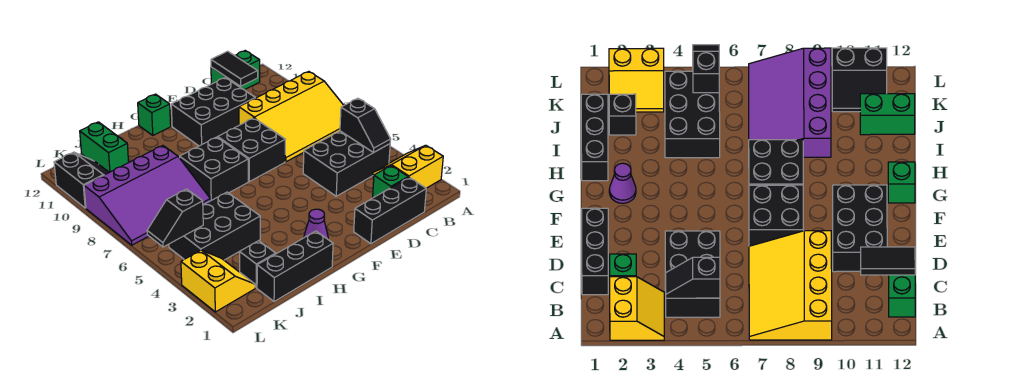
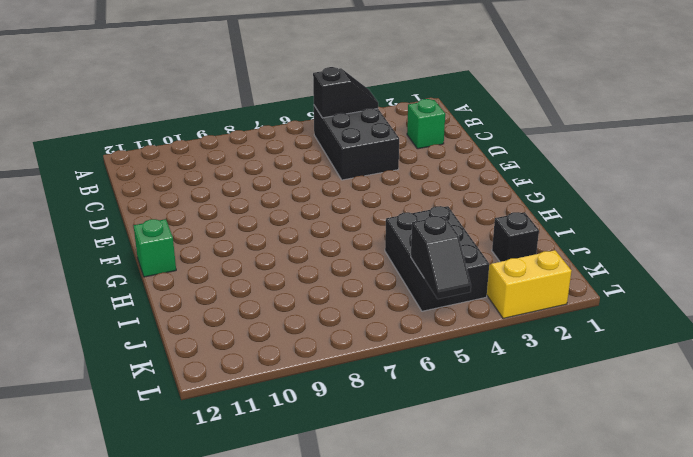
none -> yellow slope A2:B3 level 1 top 2
none -> yellow slope A7:D9 level 1 top 9
none -> green brick B12:C12 level 1

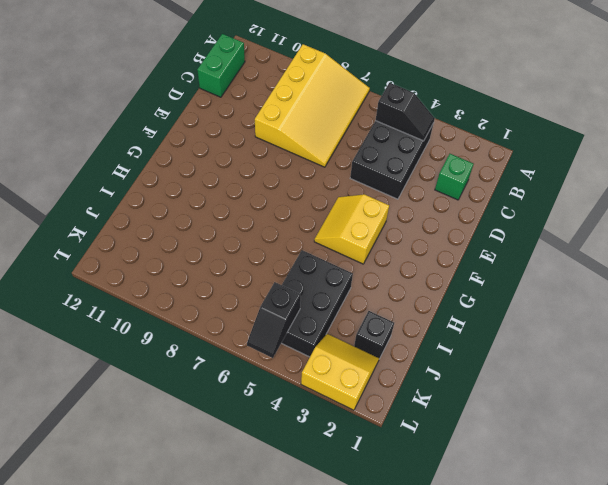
yellow slope F4:G5 level 1 top 4 -> yellow slope A2:B3 level 1 top 2
none -> black brick C1:E1 level 1
none -> black brick D10:F11 level 1
none -> black brick E7:F8 level 1

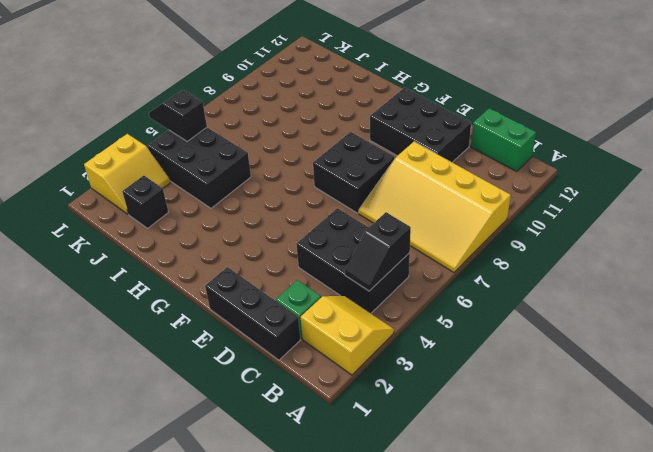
none -> purple cone G2 level 1
none -> black brick G7:H8 level 1
none -> green brick G12 level 1

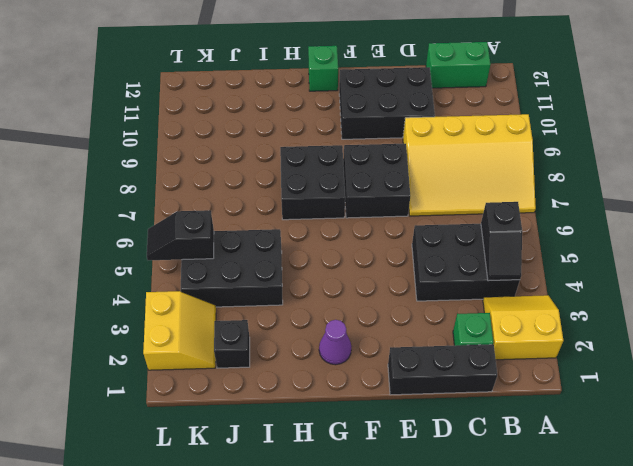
none -> black brick H1:J1 level 1
none -> purple slope I7:L9 level 1 top 9
none -> green brick J11:J12 level 1

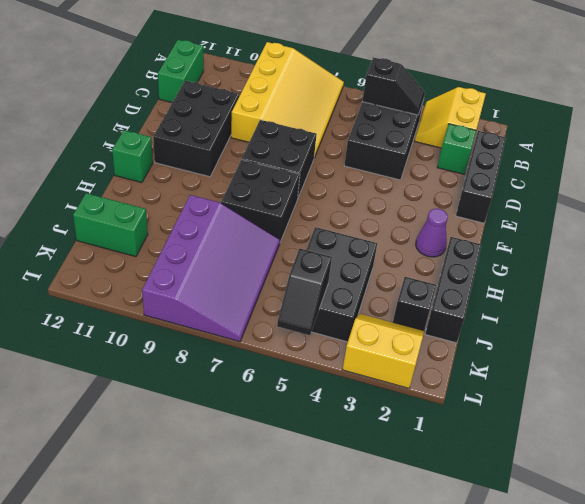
none -> black slope K10:L11 level 1 top L
none -> black tile C11:C12 level 2

